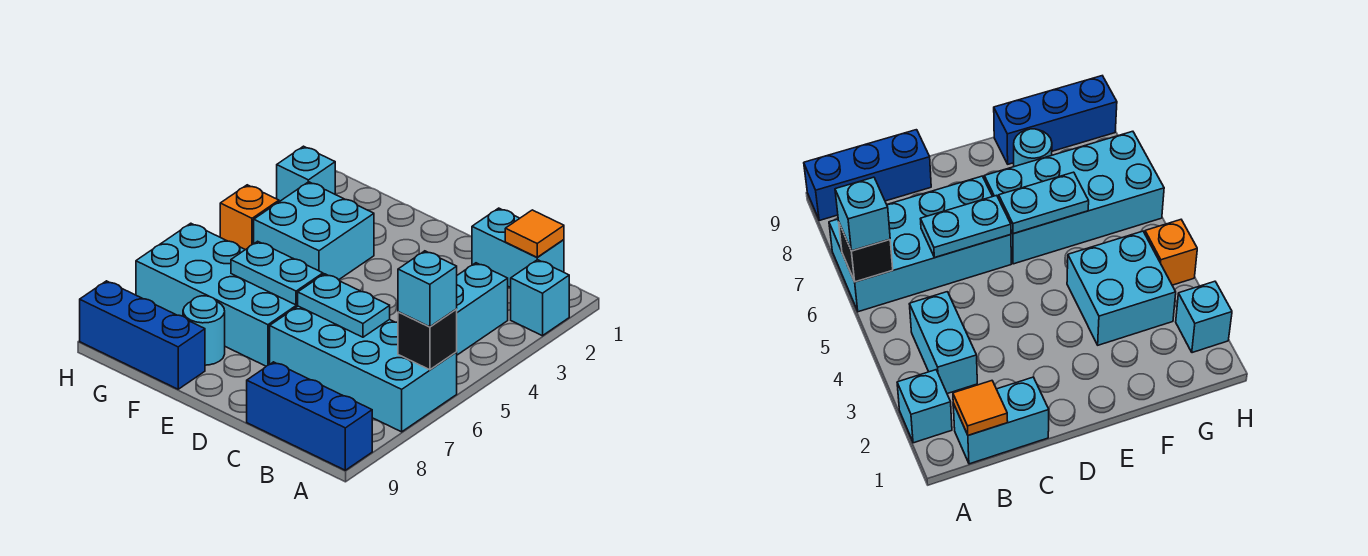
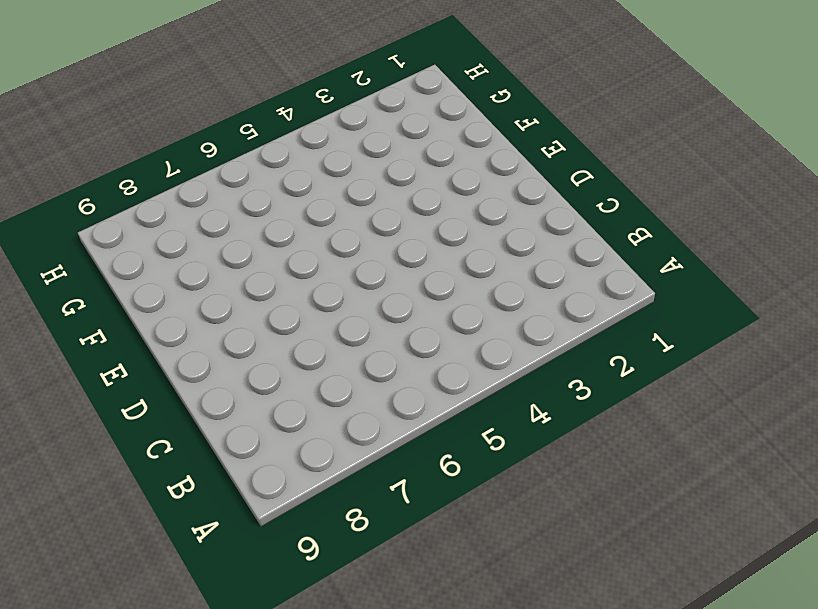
none -> cyan brick A2 level 1
none -> cyan brick A6:D7 level 1
none -> blue brick A9:C9 level 1

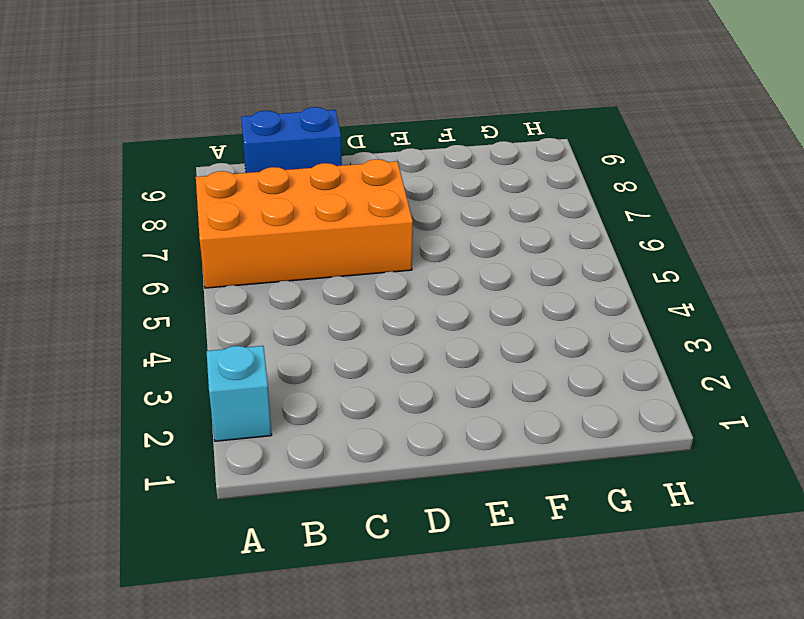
orange brick A6:D7 level 1 -> cyan brick A6:D7 level 1
blue brick B9:C9 level 1 -> blue brick A9:C9 level 1
none -> cyan brick B1:C1 level 1
none -> cyan brick B3:B4 level 1
none -> cyan brick E6:H7 level 1

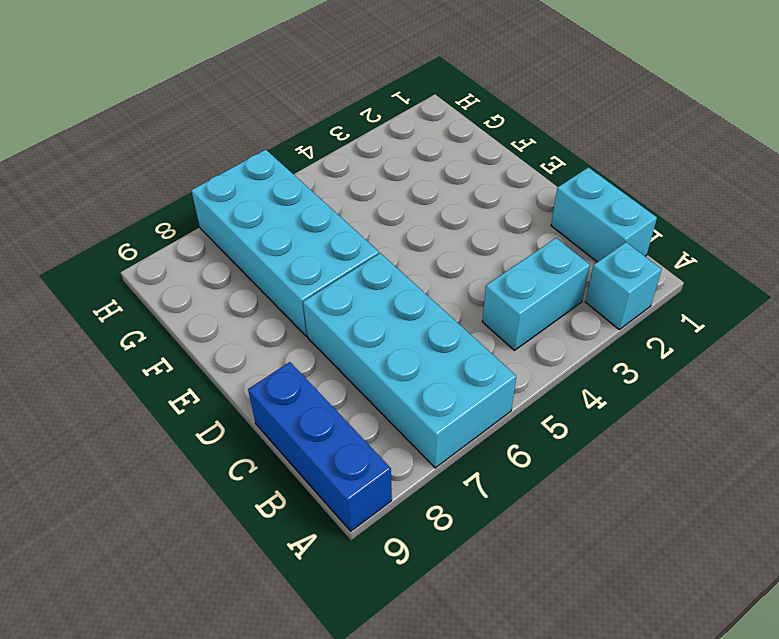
none -> cyan brick F3:G4 level 1
none -> cyan round brick F8 level 1
none -> blue brick F9:H9 level 1

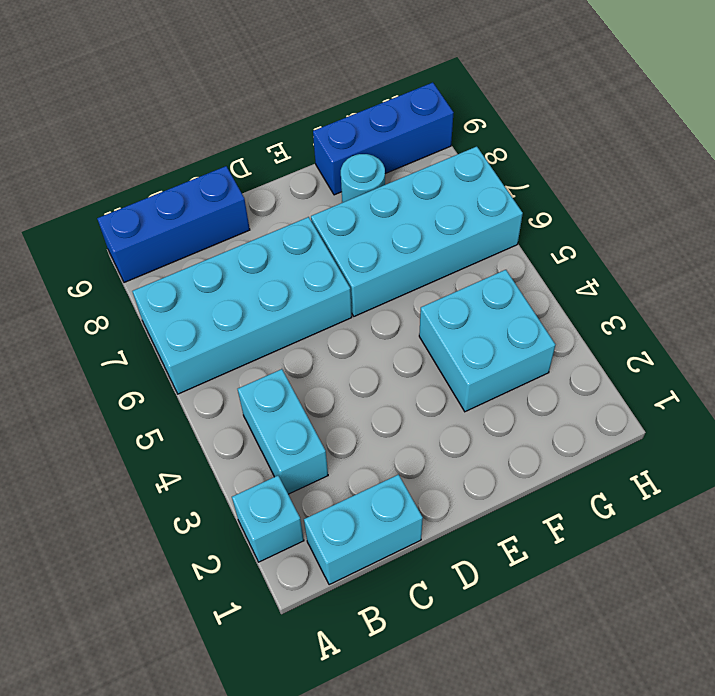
none -> cyan brick H2 level 1
none -> orange brick H4 level 1
none -> black brick A6 level 2

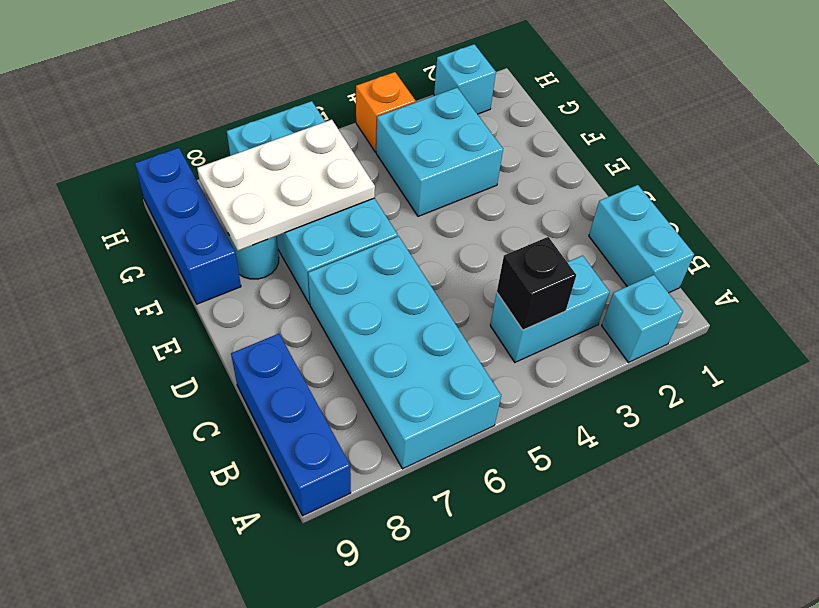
black brick B4 level 2 -> black brick A6 level 2
white plate F6:G8 level 2 -> cyan plate E6:F6 level 2
none -> orange tile B1 level 2
none -> cyan plate C6:D6 level 2
none -> cyan brick A6 level 3

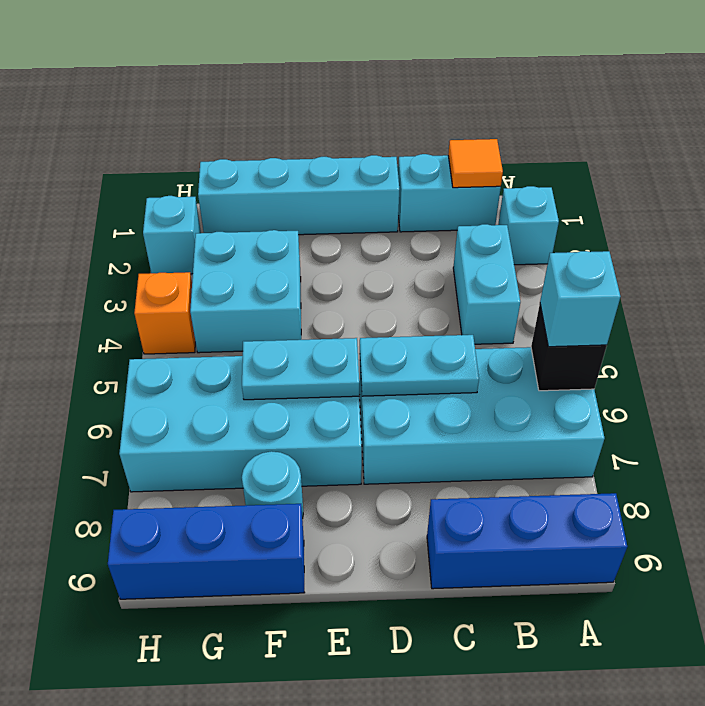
cyan brick D1:G1 level 1 -> none

